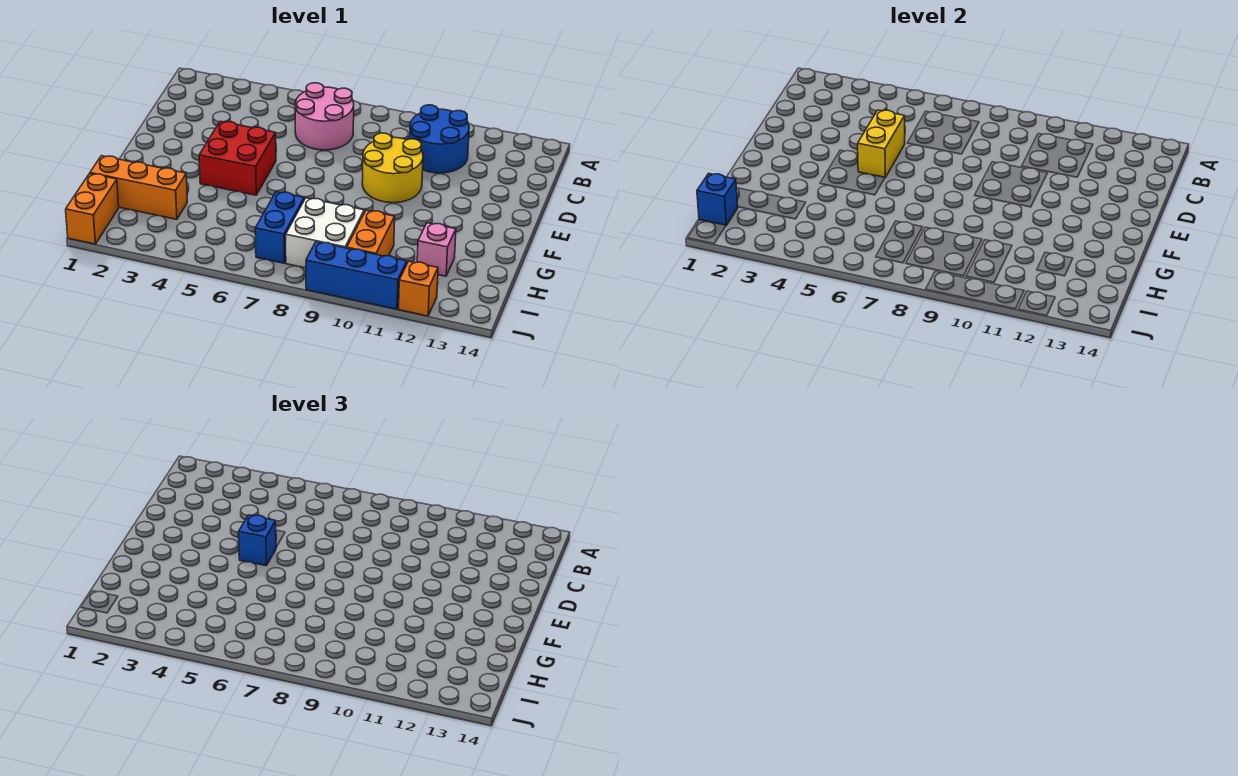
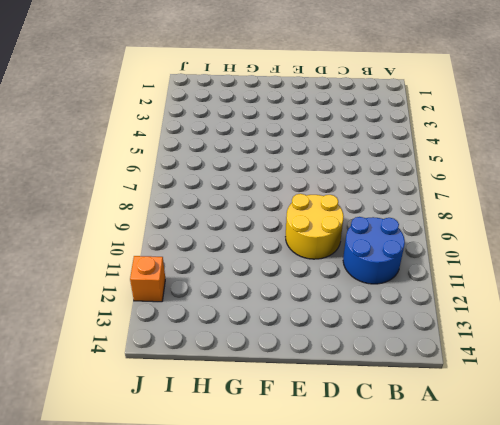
none -> pink round brick B6:C7 level 1
none -> red brick E4:F5 level 1
none -> orange brick H1:H3 level 1

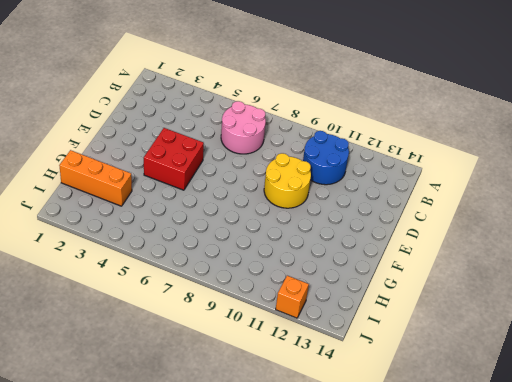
none -> blue brick H7:I7 level 1
none -> white brick H8:I9 level 1
none -> orange brick H10:I10 level 1

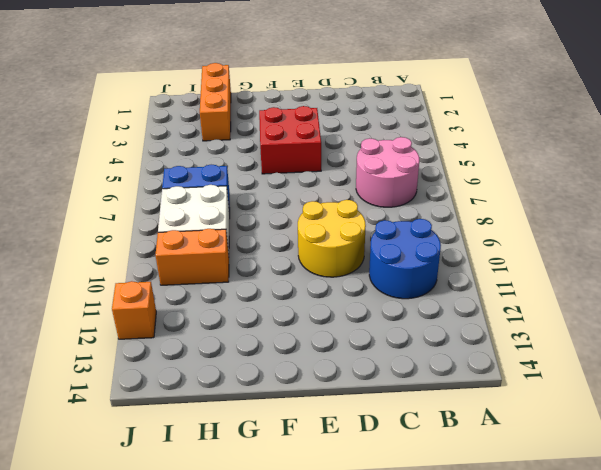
none -> pink brick H12 level 1
none -> orange brick I1:J1 level 1
none -> blue brick J9:J11 level 1

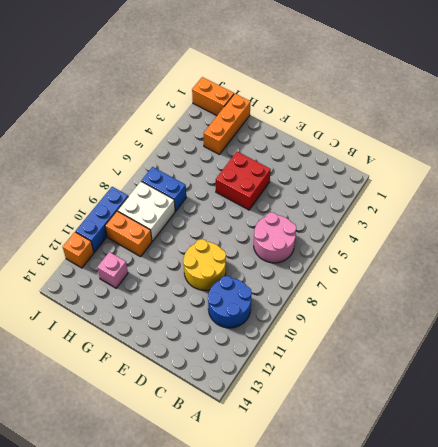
none -> yellow brick D5:E5 level 2
none -> blue brick I1 level 2
none -> blue brick E5 level 3

